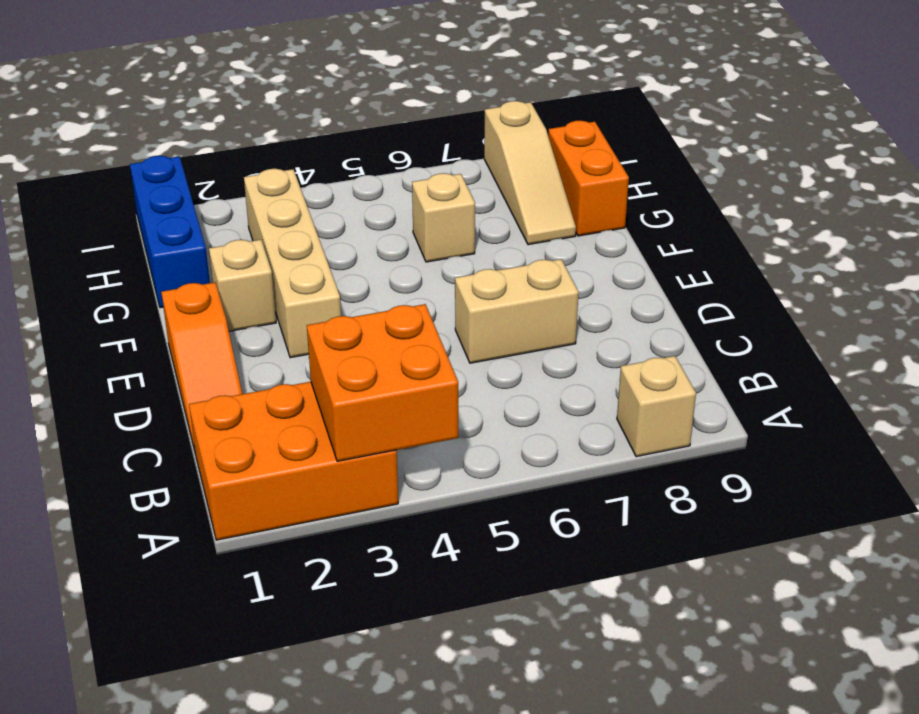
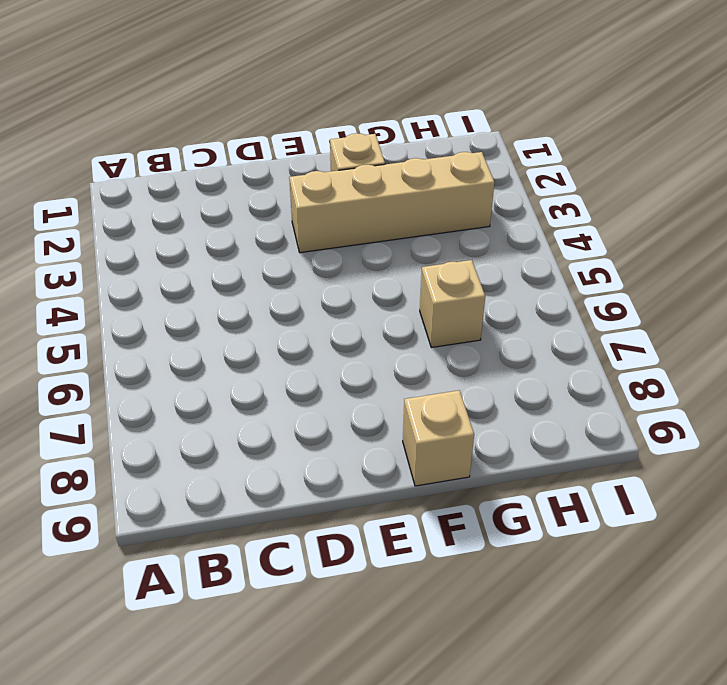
tan brick F9 level 1 -> tan brick A8 level 1
none -> orange brick A1:B3 level 1
none -> orange slope C1:E1 level 1 top E

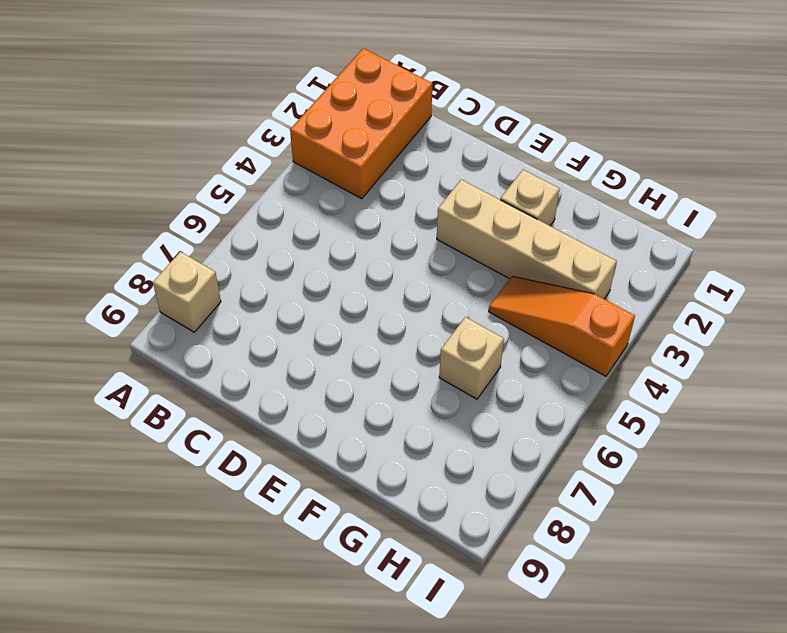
orange slope G4:I4 level 1 top I -> orange slope C1:E1 level 1 top E
none -> tan brick D6:D7 level 1
none -> blue brick G1:I1 level 1

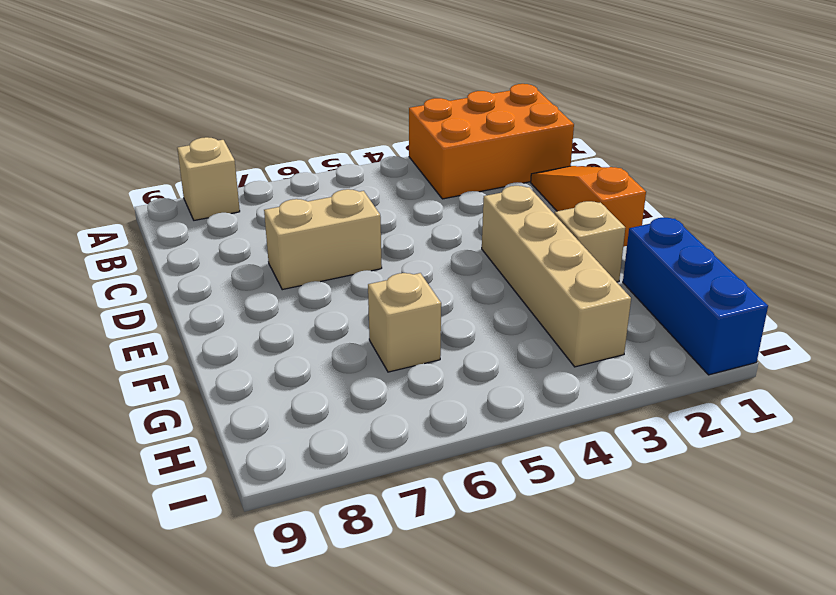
none -> tan slope G8:I8 level 1 top I
none -> orange brick G9:H9 level 1

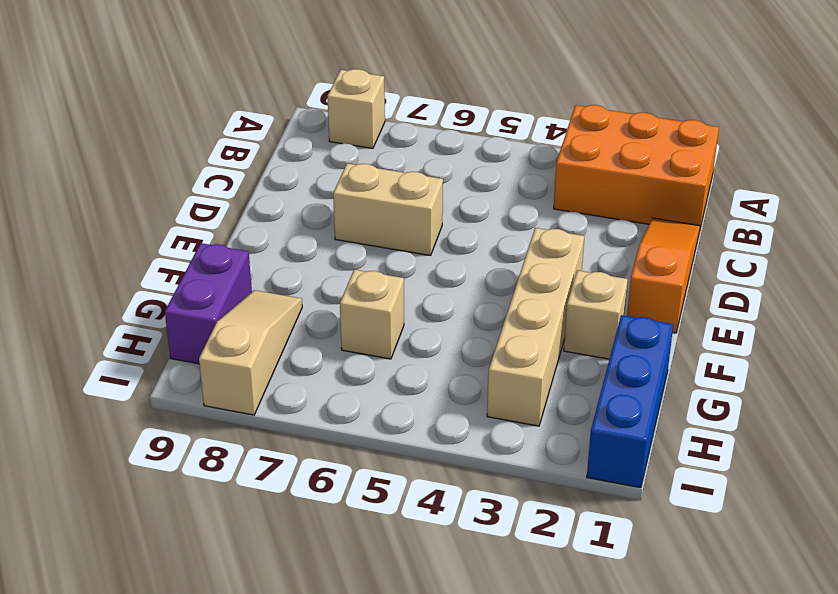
purple brick G9:H9 level 1 -> orange brick G9:H9 level 1
none -> orange brick A3:B4 level 2

